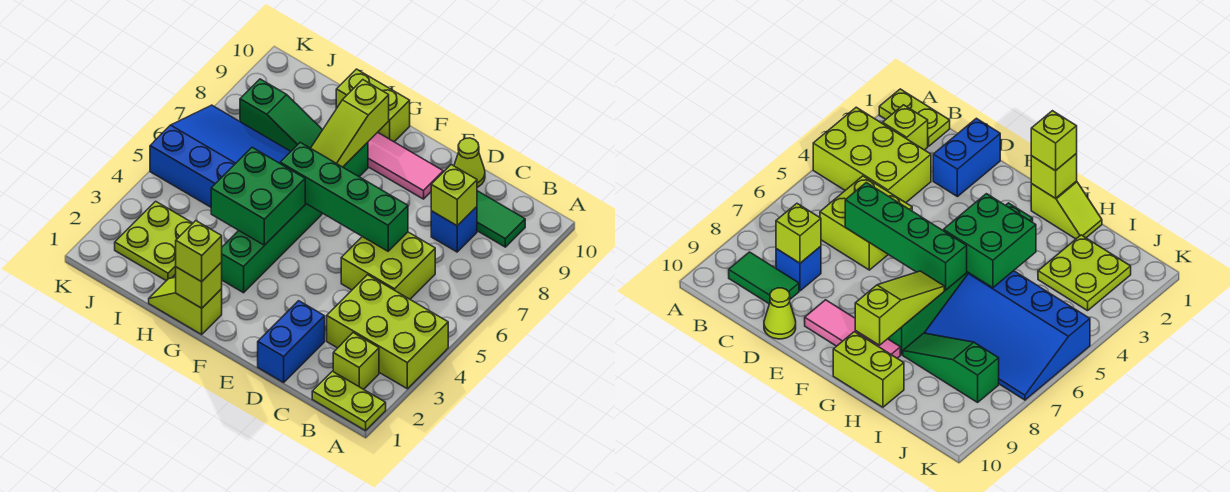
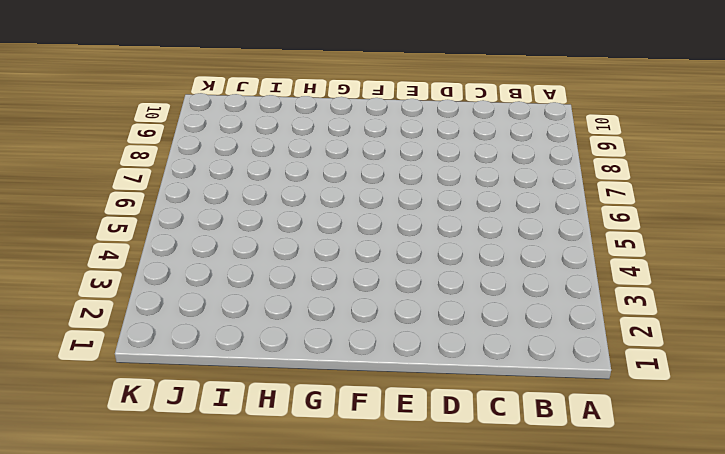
none -> lime plate A1:B1 level 1
none -> lime brick A3:C4 level 1
none -> lime brick B2 level 1

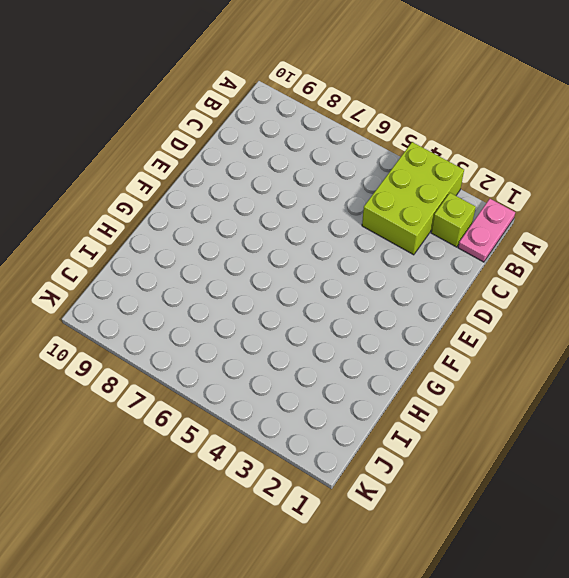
pink plate A1:B1 level 1 -> lime plate A1:B1 level 1
none -> green tile B9:C9 level 1
none -> lime brick C5:D6 level 1
none -> blue brick C8 level 1

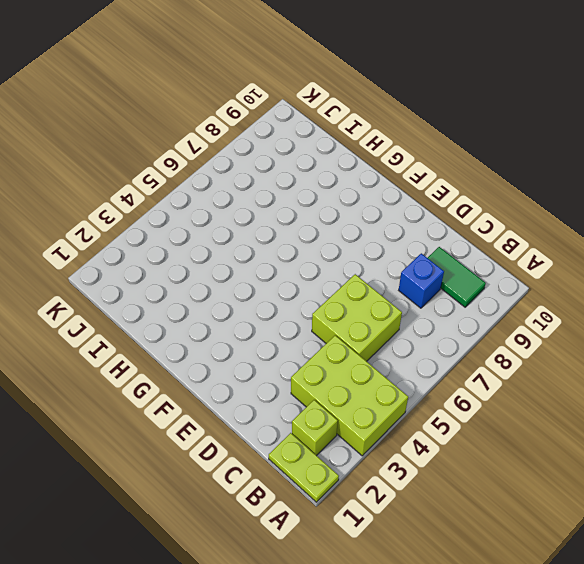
none -> blue brick D1:D2 level 1
none -> lime cone D10 level 1
none -> pink tile E9:G9 level 1

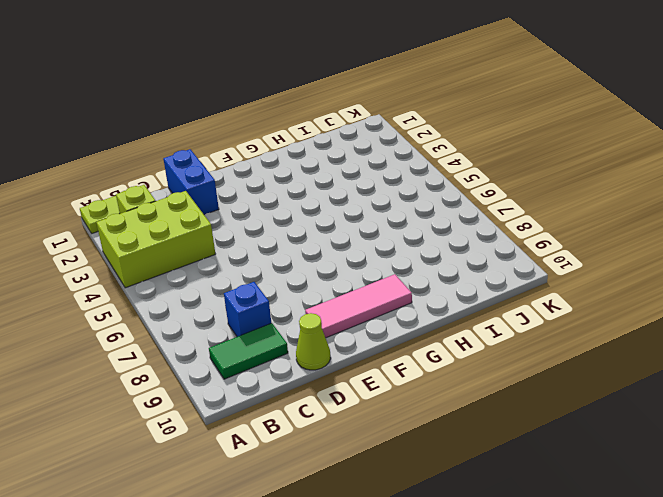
none -> lime brick C5:D6 level 1
none -> lime slope G1:H1 level 1 top G
none -> green brick G3:G8 level 1

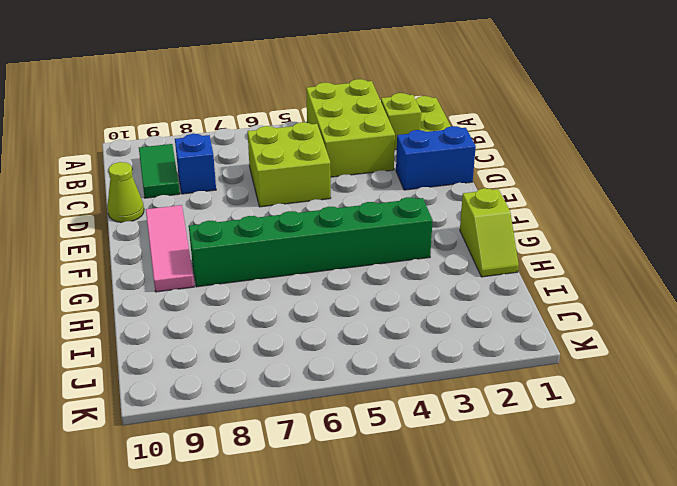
none -> lime brick G10:H10 level 1
none -> blue slope H5:K7 level 1 top 5
none -> green slope H8:J8 level 1 top J

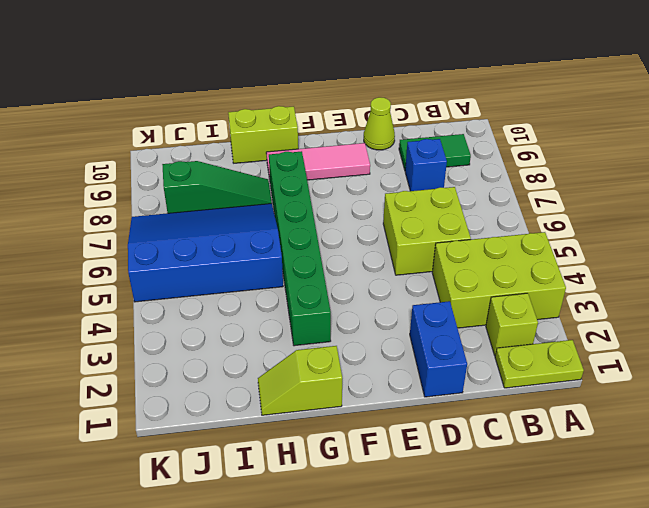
none -> lime plate I2:J3 level 1
none -> lime brick C8 level 2
none -> green brick D6:G6 level 2

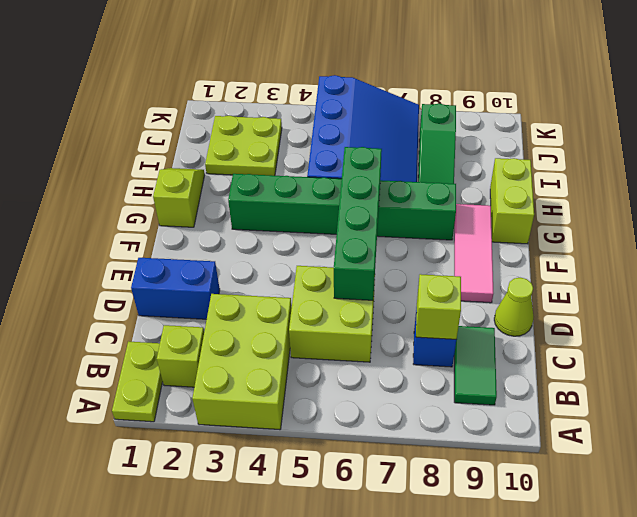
none -> lime brick G1 level 2
none -> green brick G4:H5 level 2
none -> lime slope G7:G9 level 2 top 9

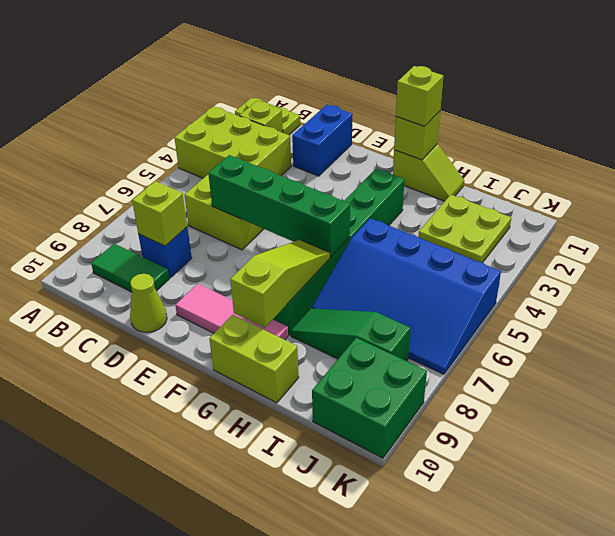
green brick J9:K10 level 1 -> green brick G4:H5 level 2

